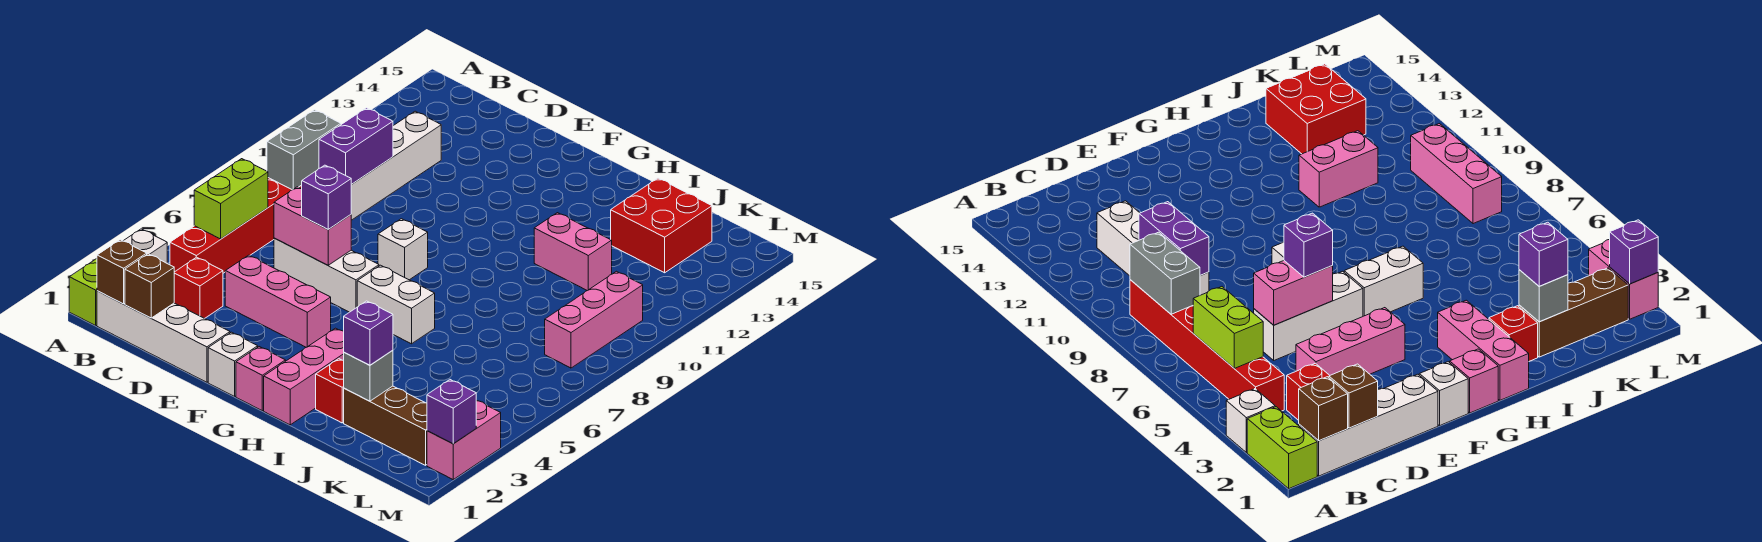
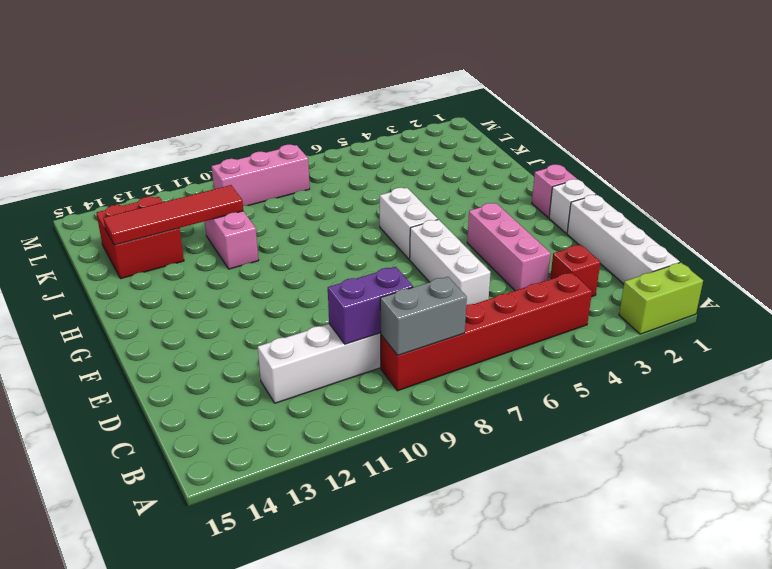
red tile J11:J14 level 2 -> none
none -> white brick A3 level 1
none -> white brick F8 level 1
none -> pink brick H1:H3 level 1

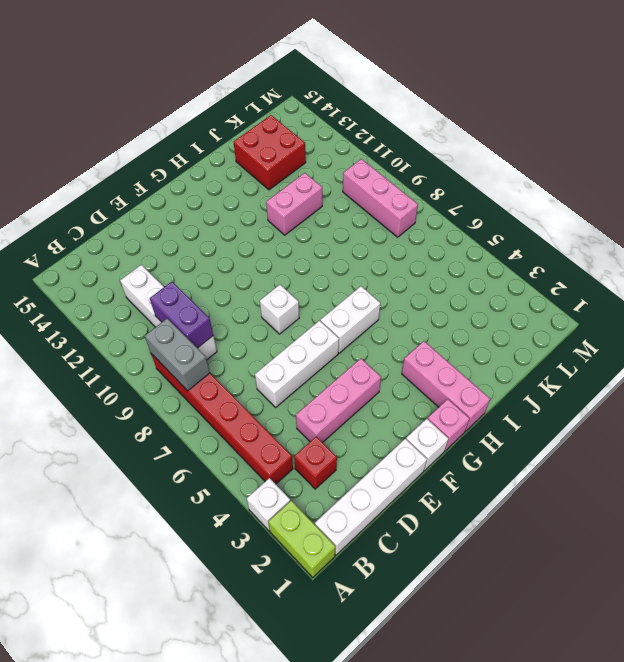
none -> red brick I2 level 1
none -> brown brick J2:L2 level 1
none -> pink brick M2:M3 level 1

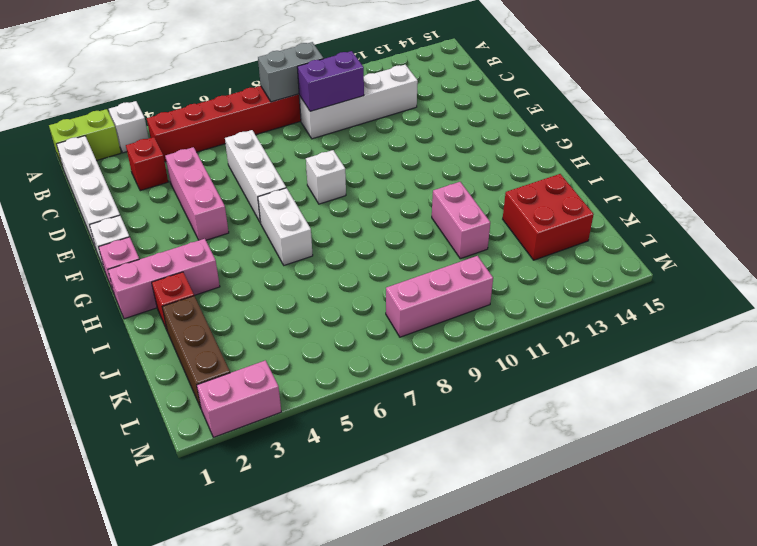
none -> brown brick B1 level 2
none -> lime brick B5:B6 level 2
none -> brown brick C1 level 2

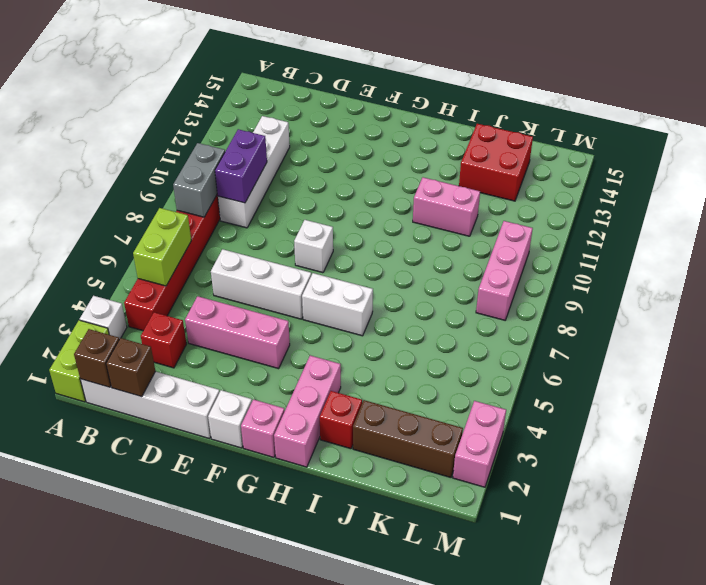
none -> pink brick D6:E6 level 2
none -> grey brick J2 level 2
none -> purple brick M2 level 2

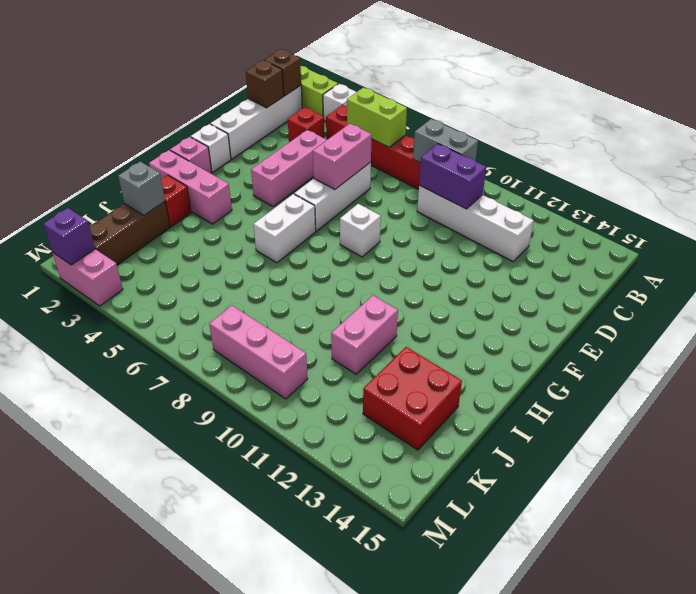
none -> purple brick E6 level 3
none -> purple brick J2 level 3

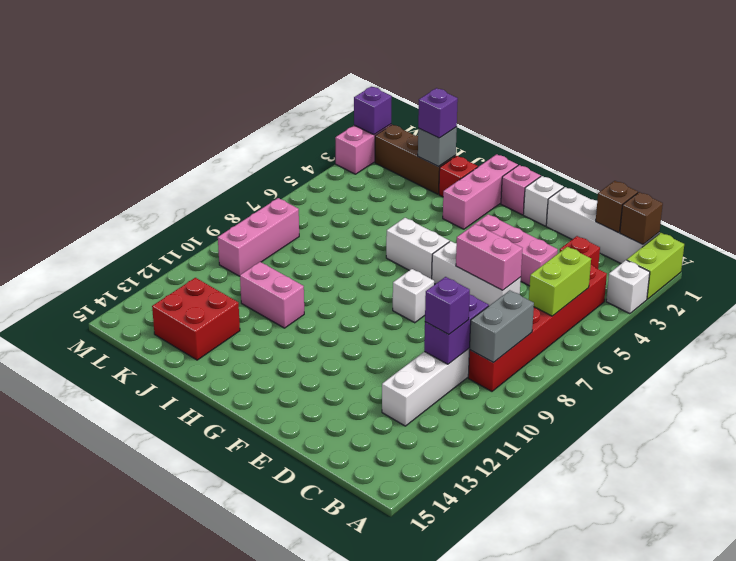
purple brick C10 level 3 -> purple brick E6 level 3

